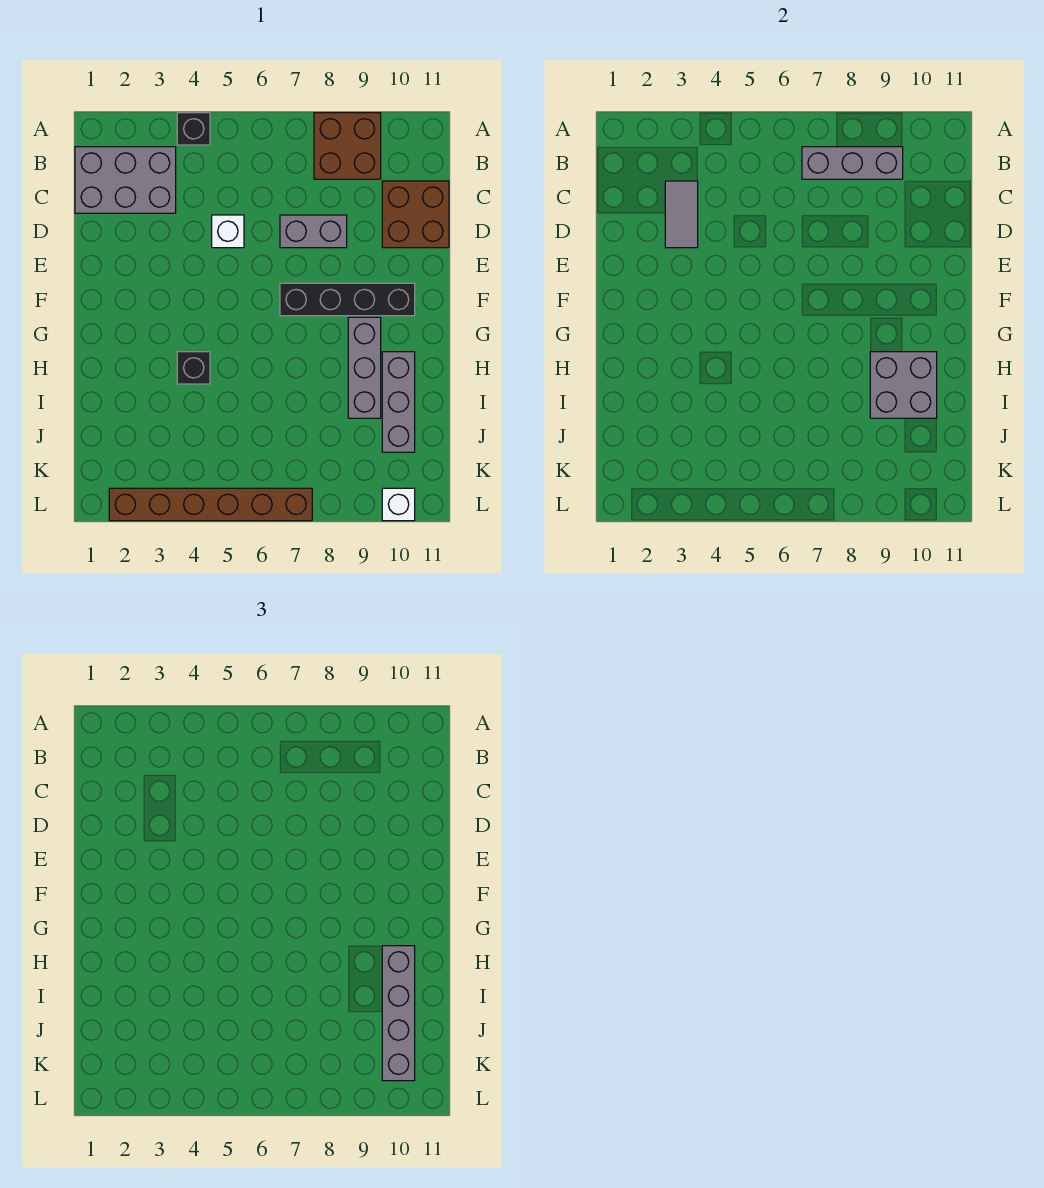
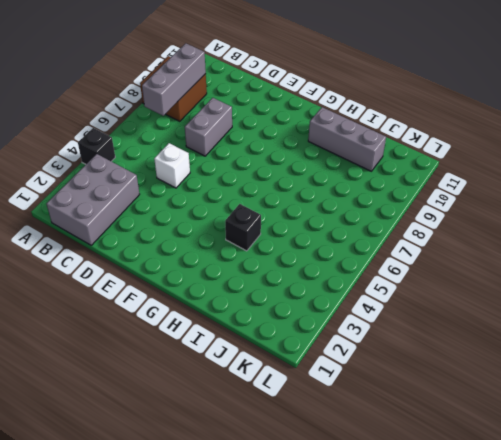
none -> brown brick C10:D11 level 1
none -> black brick F7:F10 level 1
none -> grey brick G9:I9 level 1

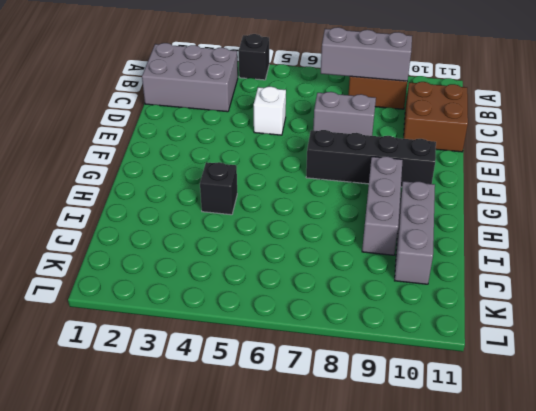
none -> brown brick L2:L7 level 1
none -> white brick L10 level 1
none -> grey tile C3:D3 level 2

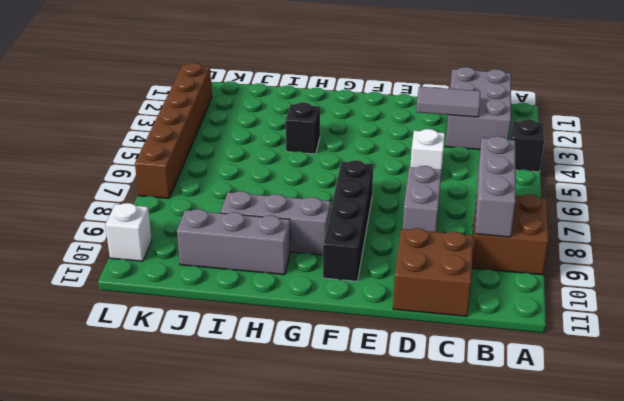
none -> grey brick H9:I10 level 2
none -> grey brick H10:K10 level 3

